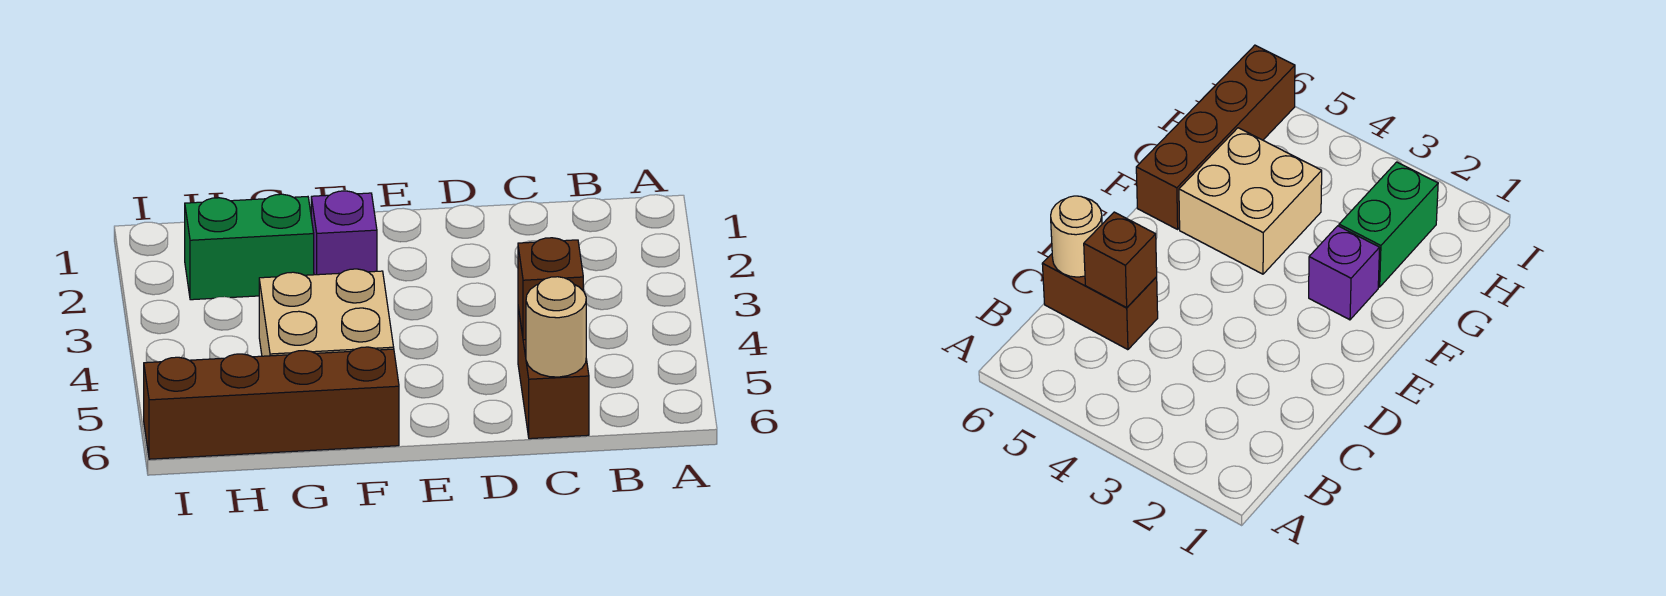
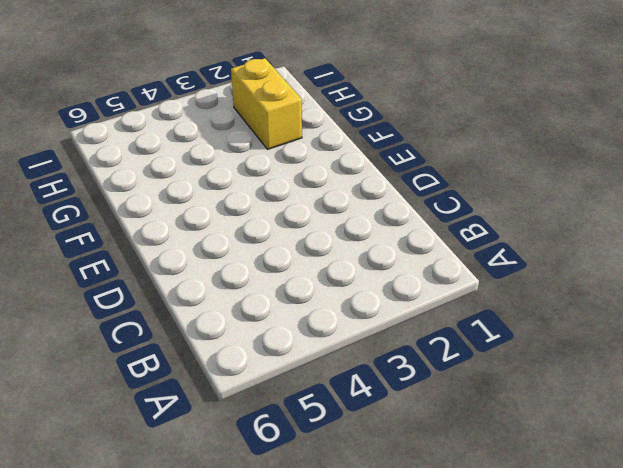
yellow brick G2:H2 level 1 -> green brick G2:H2 level 1
none -> brown brick C5:C6 level 1
none -> purple brick F2 level 1

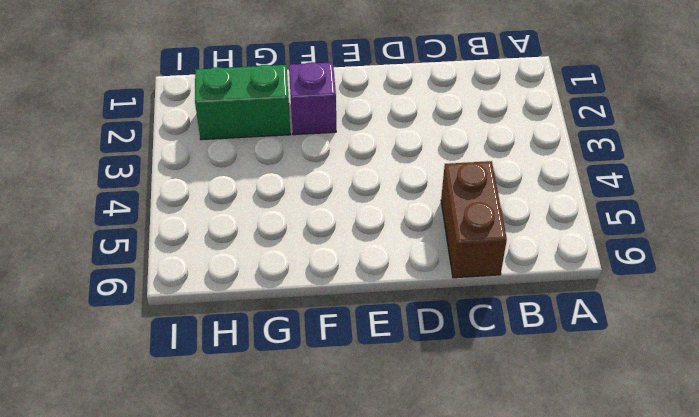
none -> tan brick F4:G5 level 1
none -> brown brick F6:I6 level 1

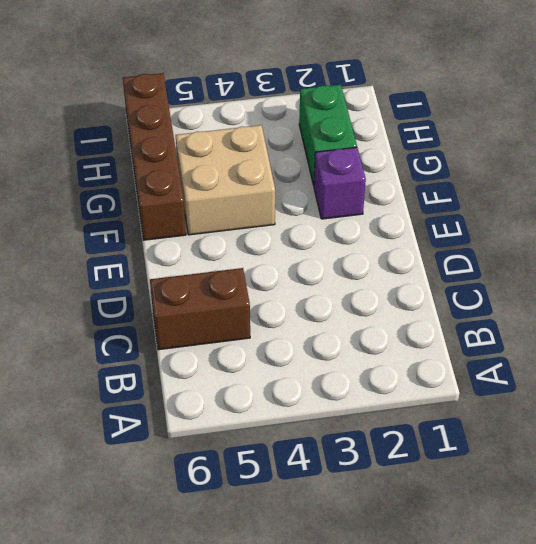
none -> brown brick C5 level 2
none -> tan round brick C6 level 2

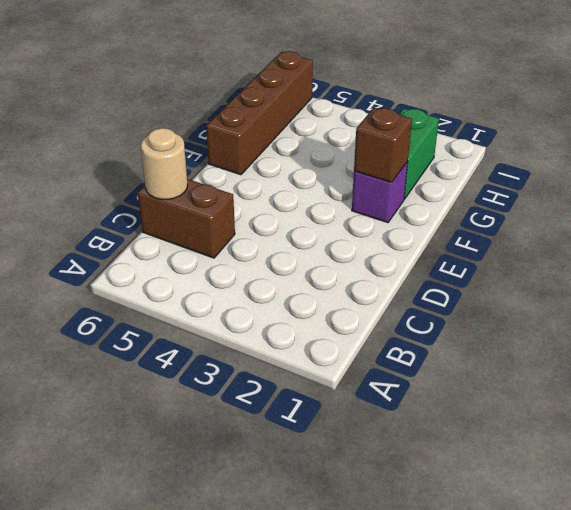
brown brick F2 level 2 -> brown brick C5 level 2
none -> tan brick F4:G5 level 1

